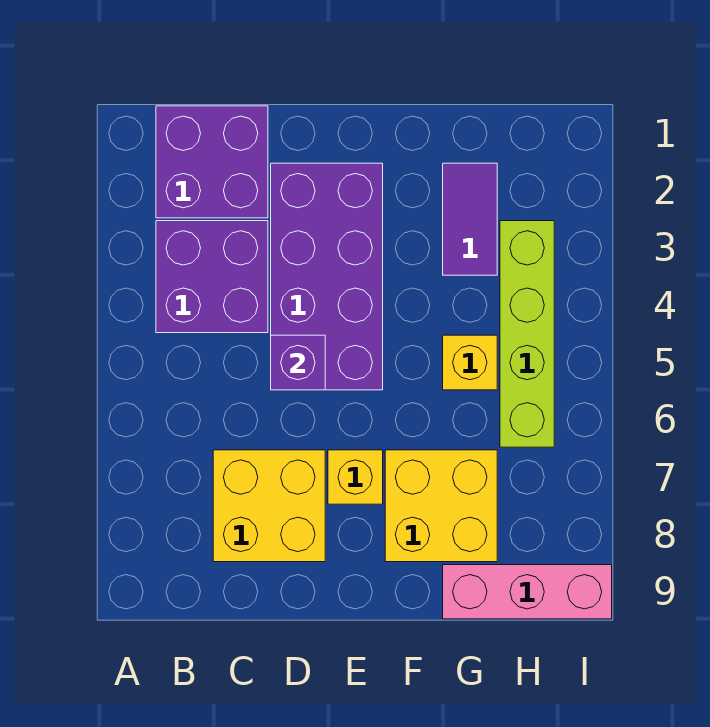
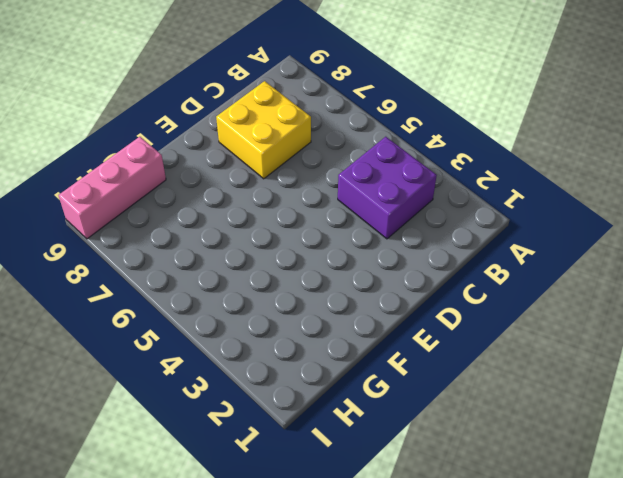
none -> purple brick B1:C2 level 1
none -> purple brick D2:E5 level 1

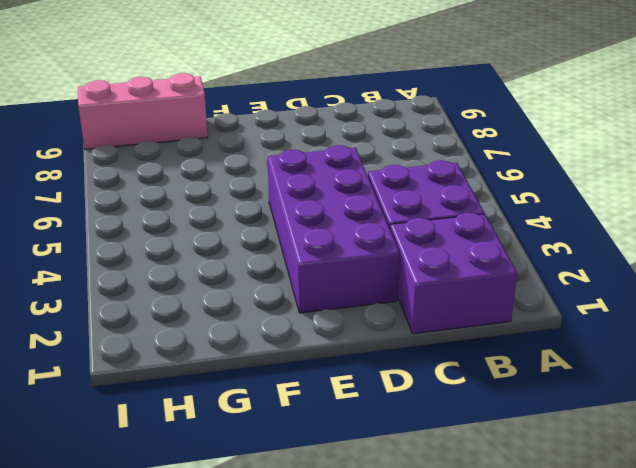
none -> yellow brick C7:D8 level 1
none -> yellow brick E7 level 1

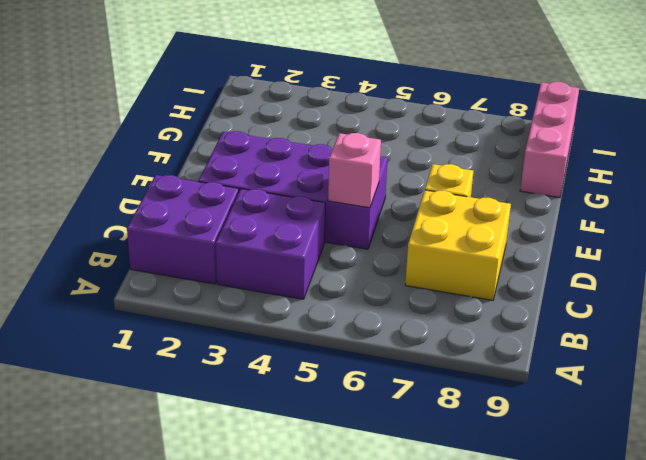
pink brick D5 level 2 -> purple brick D5 level 2
none -> yellow brick F7:G8 level 1
none -> purple tile G2:G3 level 1

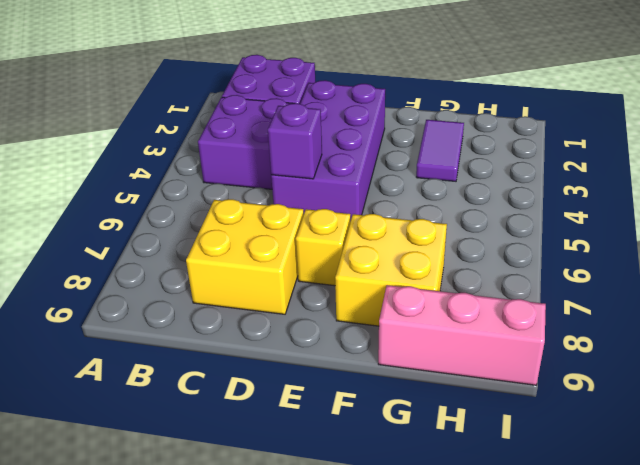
none -> yellow brick G5 level 1
none -> lime brick H3:H6 level 1

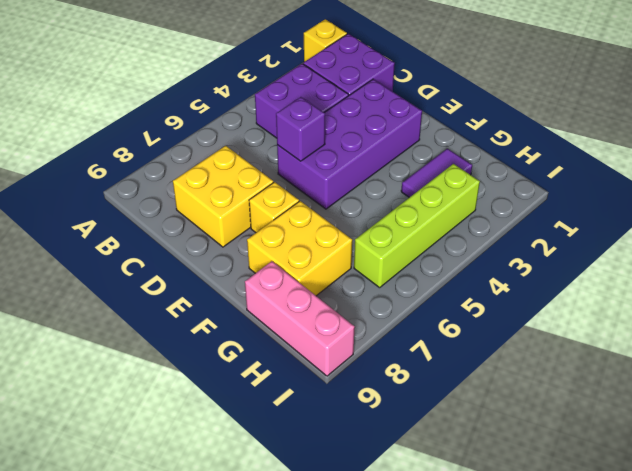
yellow brick A1 level 1 -> yellow brick G5 level 1

